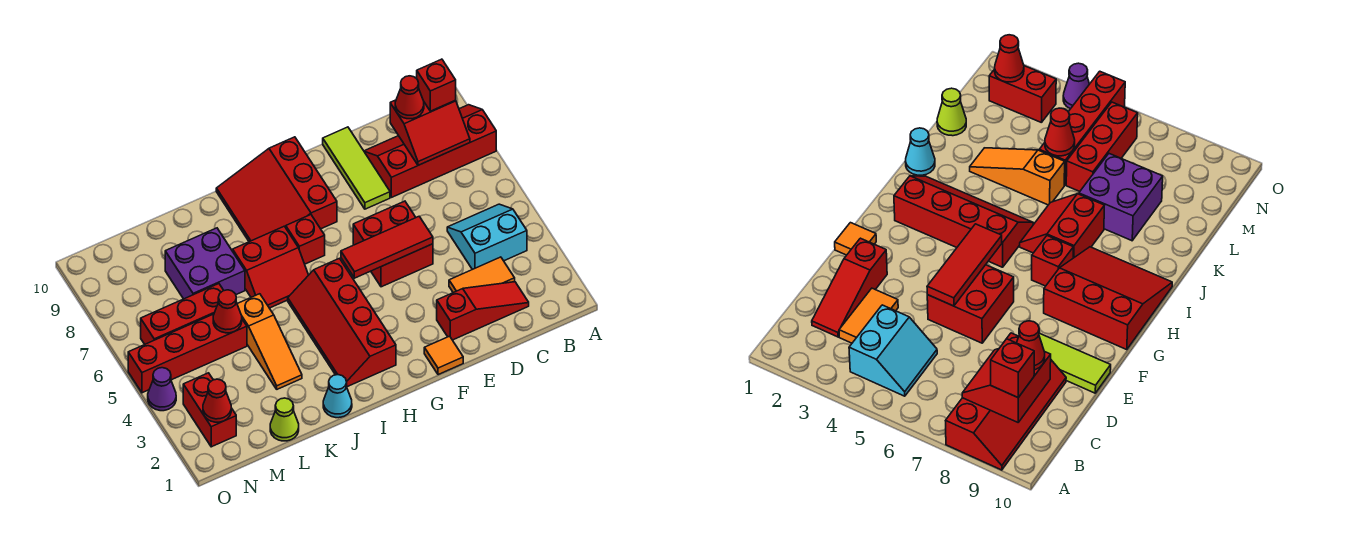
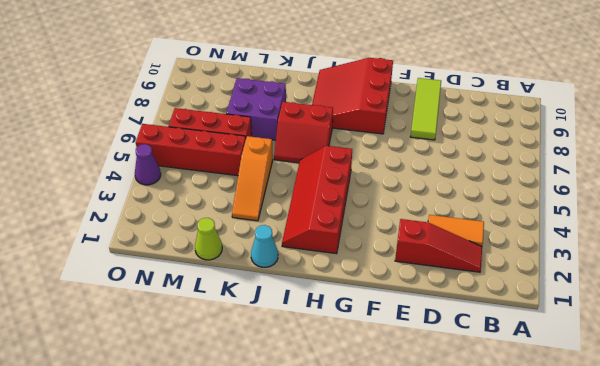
none -> red slope A8:D9 level 1 top 8
none -> cyan slope B4:C5 level 1 top 4
none -> red brick E5:F6 level 1

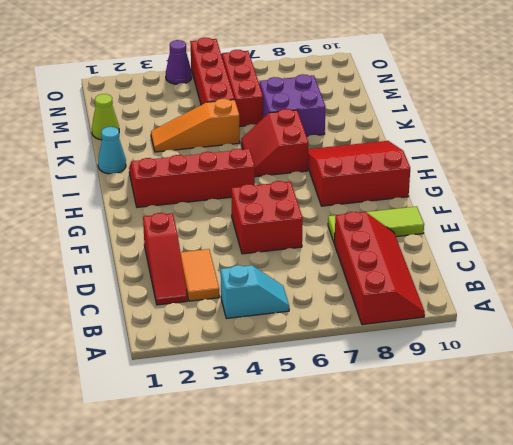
cyan slope B4:B5 level 1 top 4 -> cyan slope B4:C5 level 1 top 4
none -> orange tile F1 level 1
none -> red brick H7 level 1
none -> red brick N2:N3 level 1

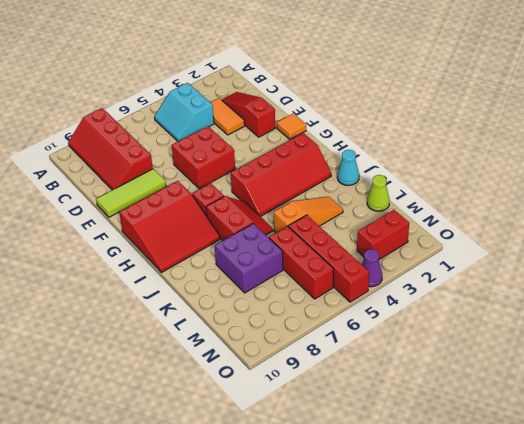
none -> red slope B8:C9 level 2 top 9
none -> red tile E5:G5 level 2
none -> red cone L5 level 2

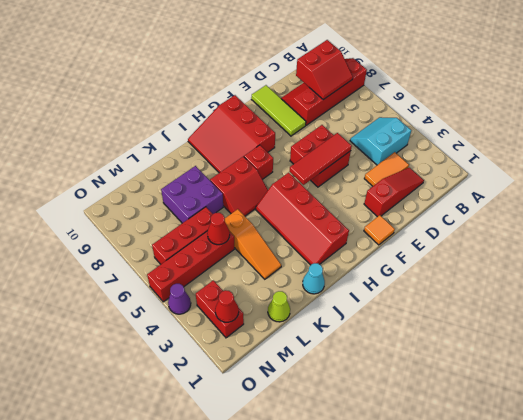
none -> red brick B9 level 3
none -> red cone C9 level 3

